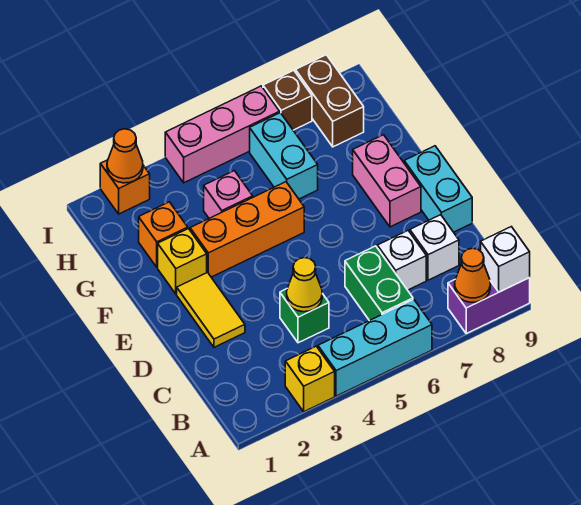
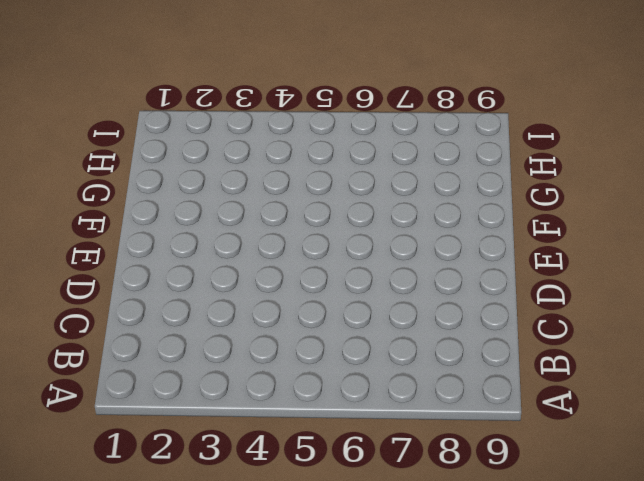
none -> yellow brick A3 level 1
none -> cyan brick A4:A6 level 1
none -> purple brick A8:A9 level 1

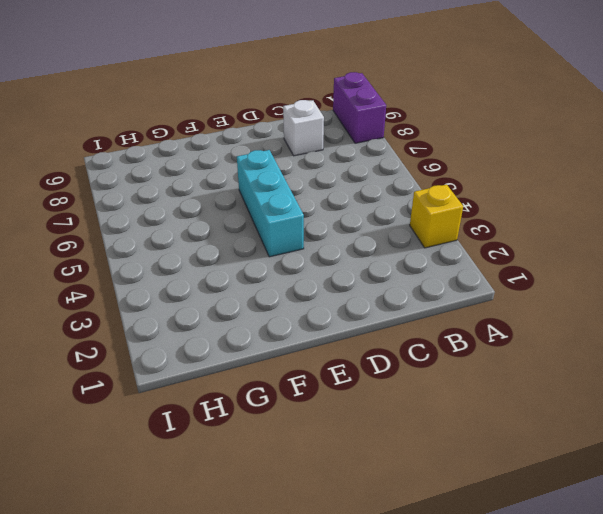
cyan brick E4:E6 level 1 -> cyan brick A4:A6 level 1
none -> green brick B6:C6 level 1
none -> green brick C4 level 1
none -> white brick C7 level 1

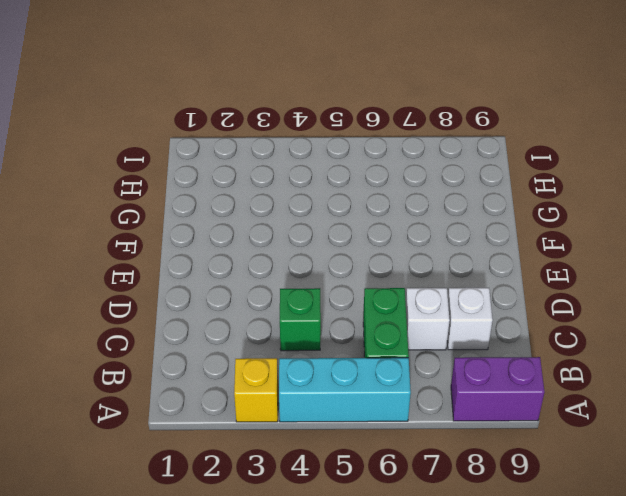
none -> yellow tile D2:E2 level 1
none -> cyan brick D9:E9 level 1
none -> pink brick E8:F8 level 1

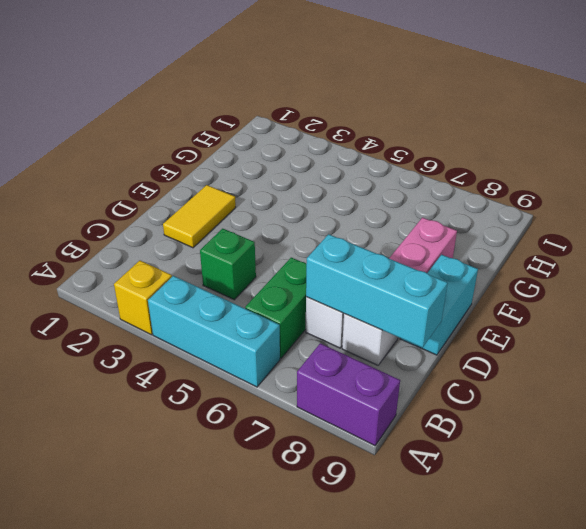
cyan brick C7:C9 level 2 -> none
none -> yellow brick F2 level 1
none -> orange brick F3:F5 level 1
none -> orange brick G2 level 1

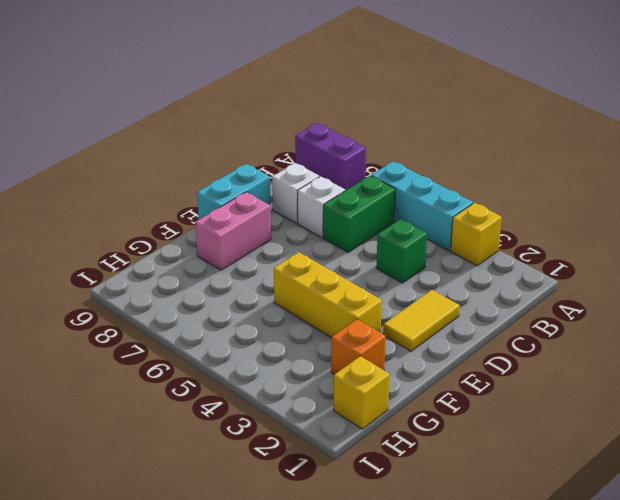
yellow brick F3:F5 level 1 -> orange brick F3:F5 level 1
yellow brick H1 level 1 -> yellow brick F2 level 1
none -> pink brick G4 level 1
none -> cyan brick G6:H6 level 1
none -> brown brick H8:I8 level 1

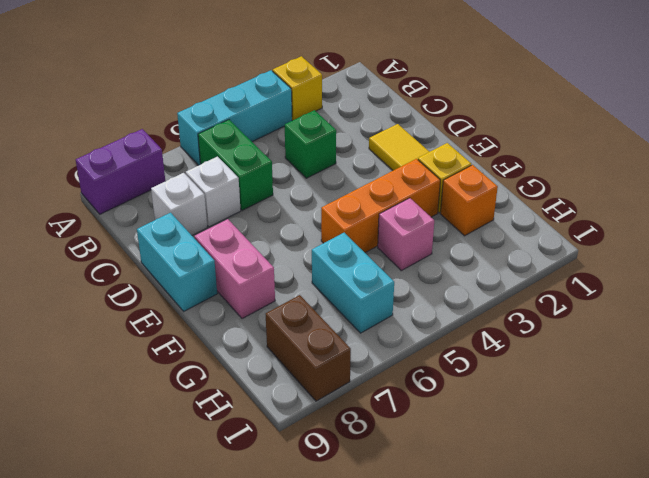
none -> orange brick I2 level 1
none -> pink brick I4:I6 level 1
none -> brown brick I7 level 1

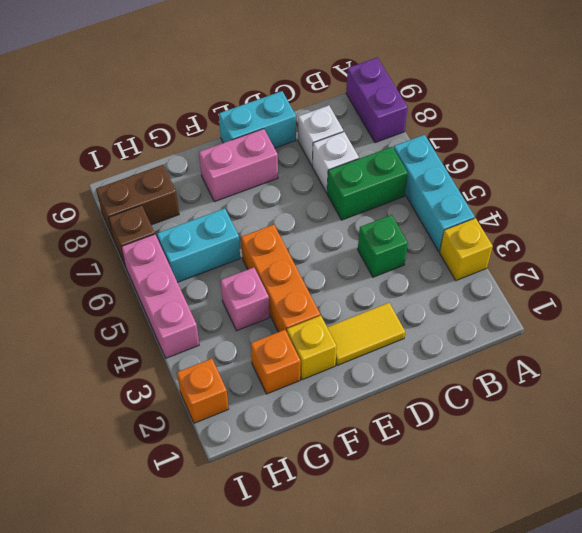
none -> orange cone A8 level 2
none -> white brick A9 level 2
none -> yellow cone C4 level 2

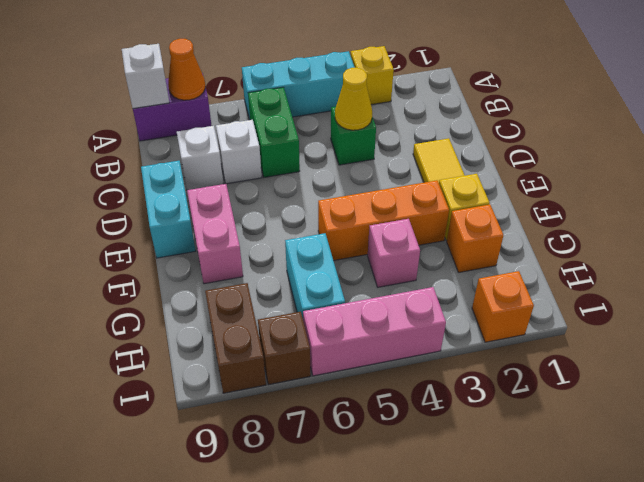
none -> orange cone I2 level 2

